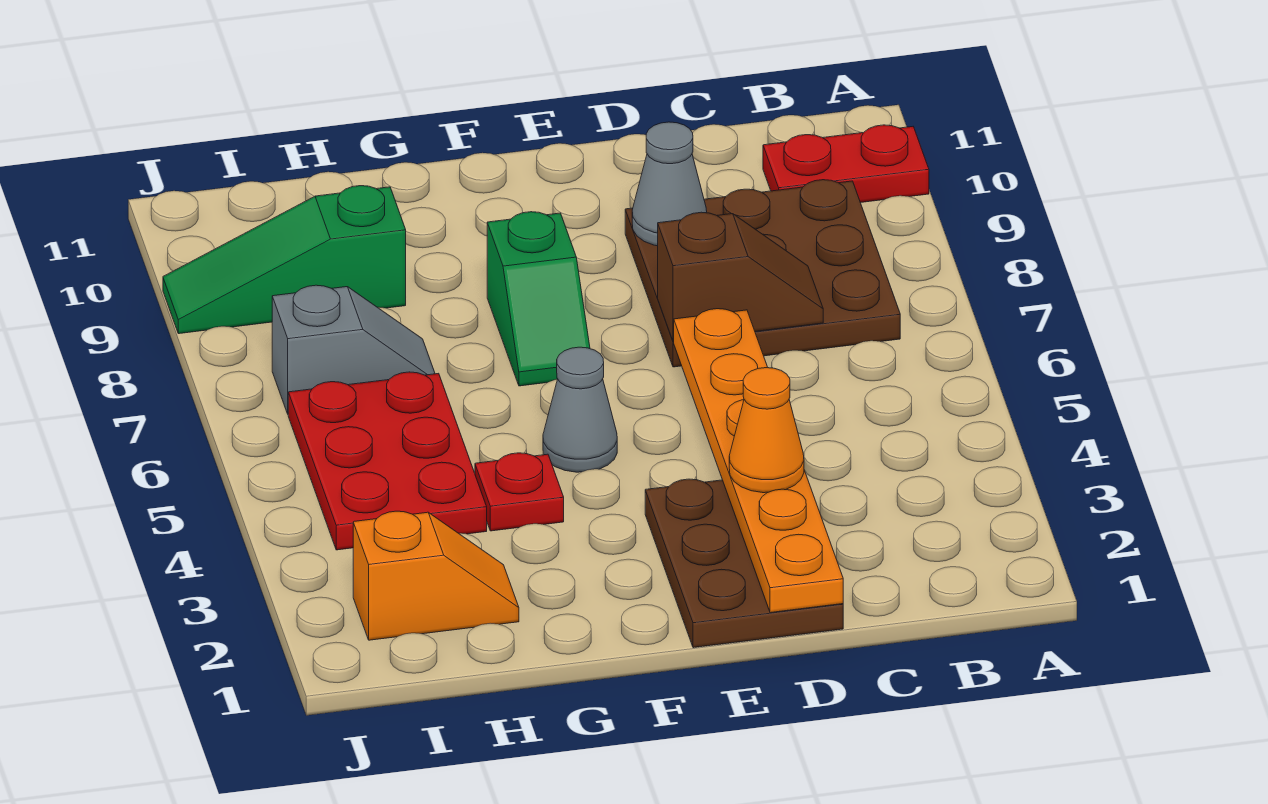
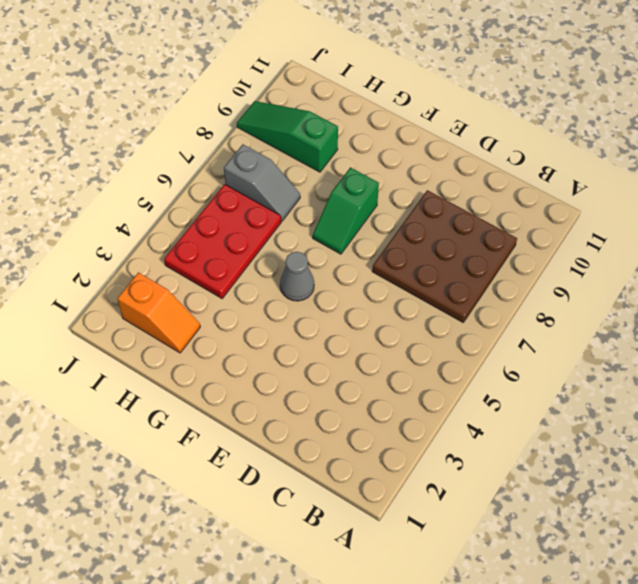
none -> red plate A10:B10 level 1
none -> brown plate D1:E3 level 1
none -> red plate G4 level 1

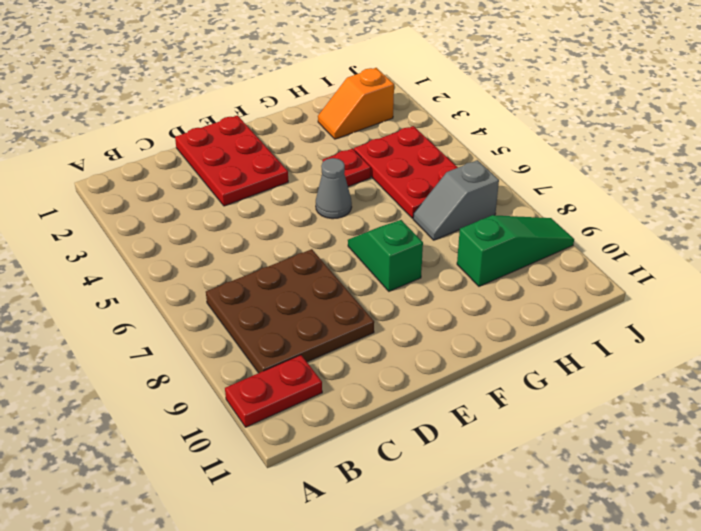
red plate D1:E3 level 1 -> brown plate D1:E3 level 1
none -> brown slope C7:D7 level 2 top D
none -> orange plate D1:D6 level 2
none -> grey cone D9 level 2

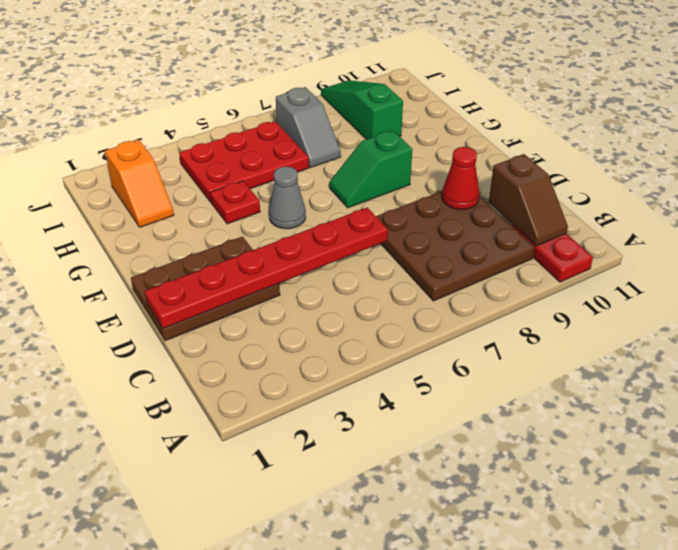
brown slope B10:C10 level 2 top C -> brown slope C7:D7 level 2 top D
red plate D1:D6 level 2 -> orange plate D1:D6 level 2
red cone D9 level 2 -> grey cone D9 level 2
none -> orange cone D3 level 3

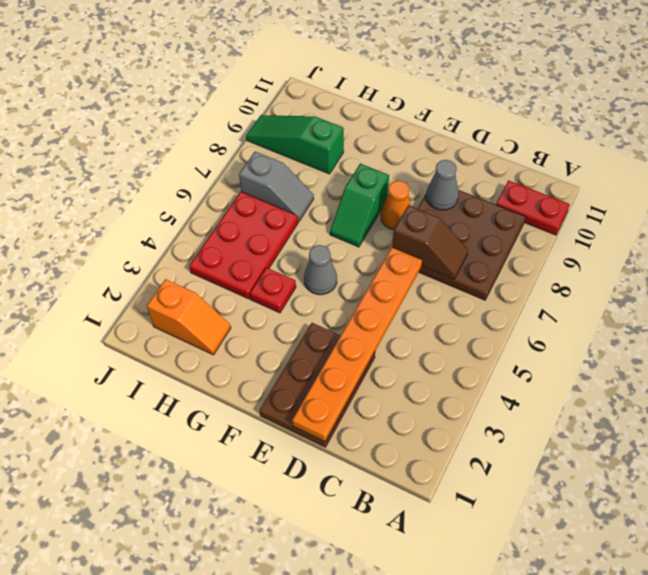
orange cone E8 level 1 -> orange cone D3 level 3

